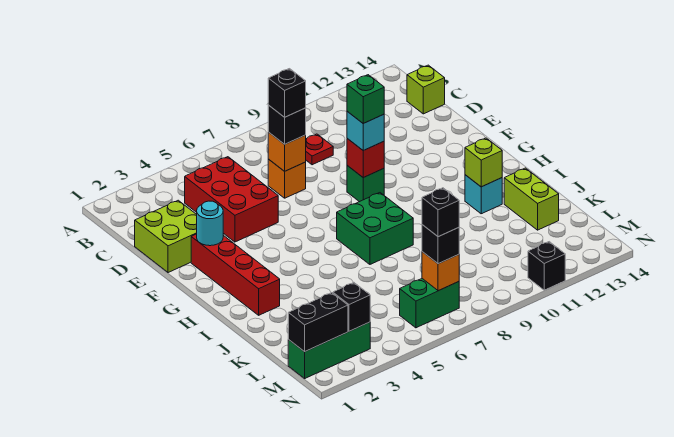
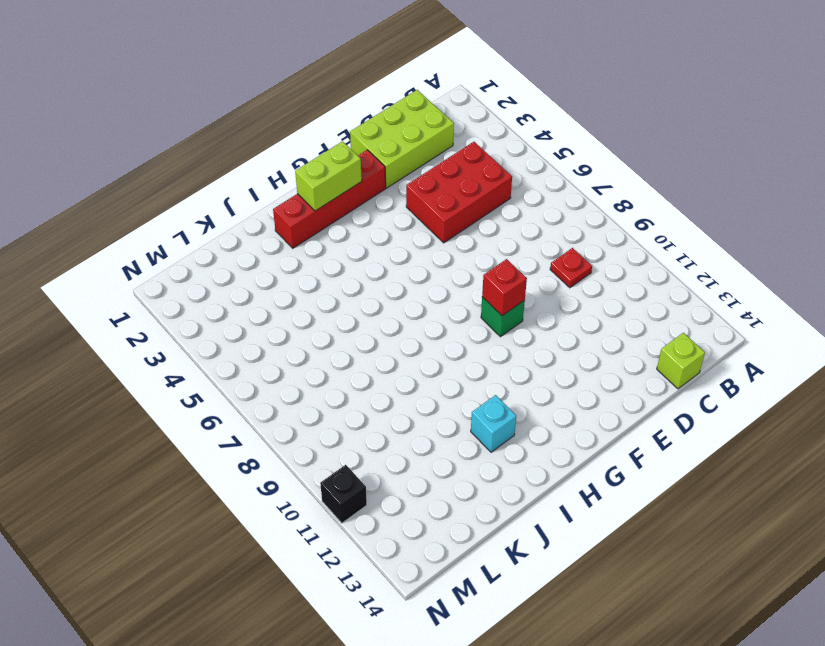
lime brick C1:E2 level 1 -> lime brick D1:E2 level 1
lime brick G2:H2 level 2 -> lime brick J13:K13 level 1
none -> orange brick D7 level 1
none -> green brick H7:I8 level 1
none -> green brick M1:M3 level 1

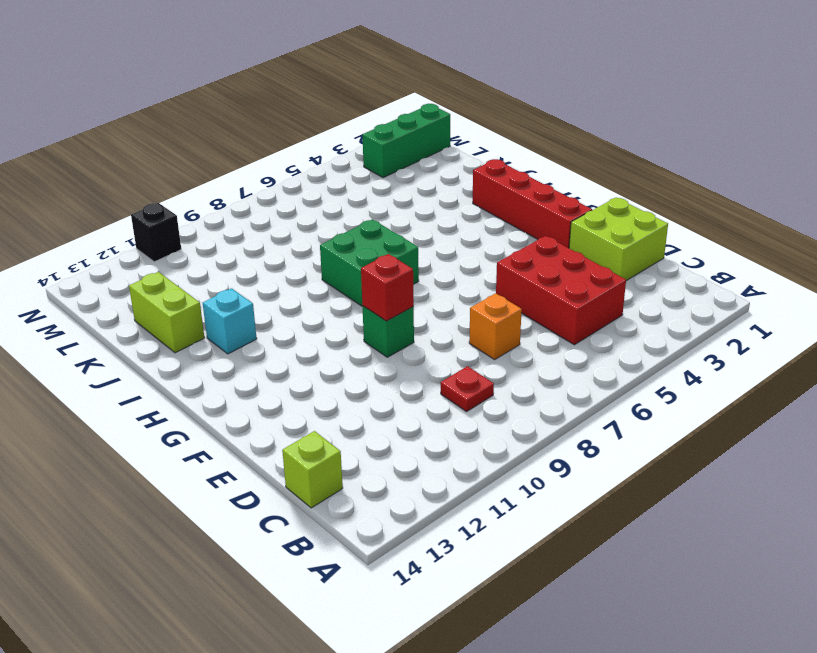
none -> green brick M6:M7 level 1
none -> orange brick D7 level 2
none -> cyan round brick F2 level 2

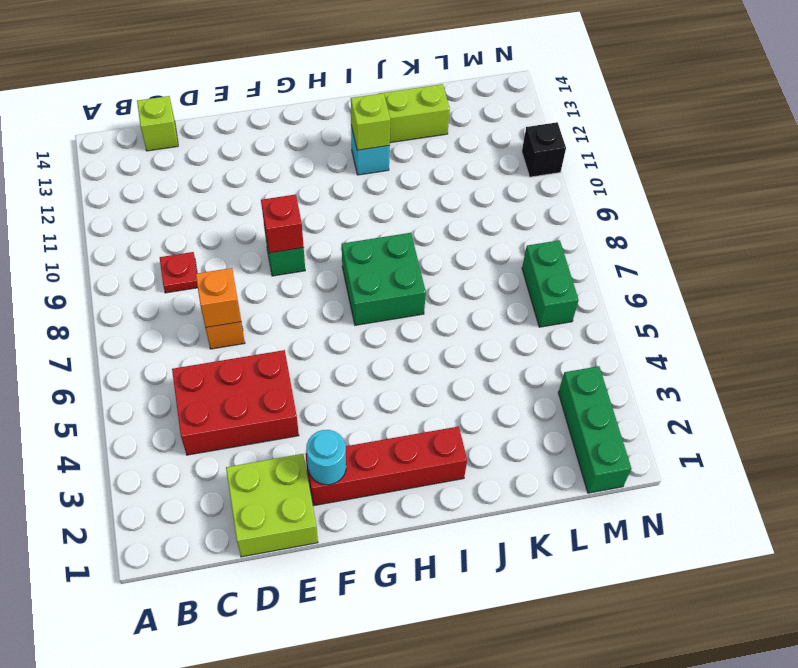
none -> black brick M1:M2 level 2
none -> black brick M3 level 2
none -> orange brick M7 level 2

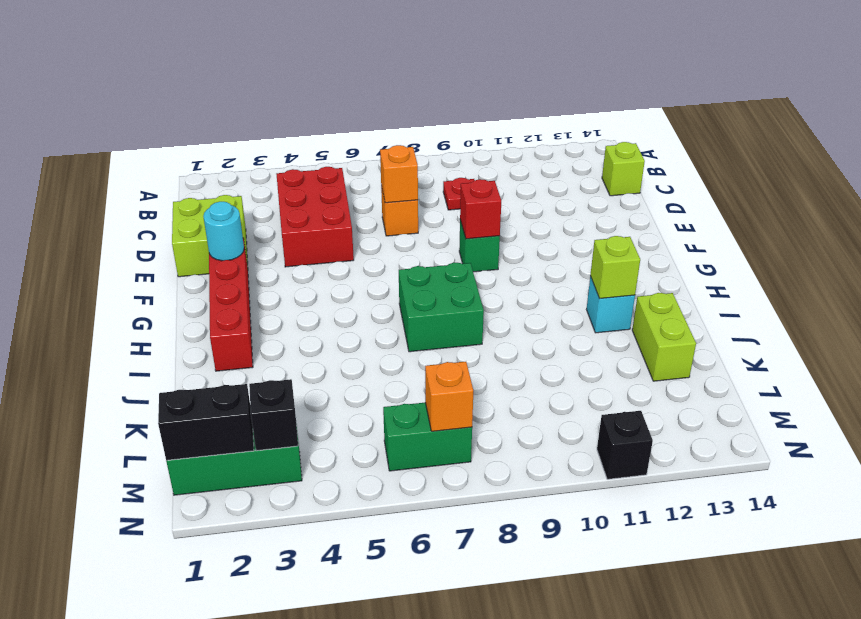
none -> black brick D7 level 3
none -> cyan brick F9 level 3
none -> black brick M7 level 3

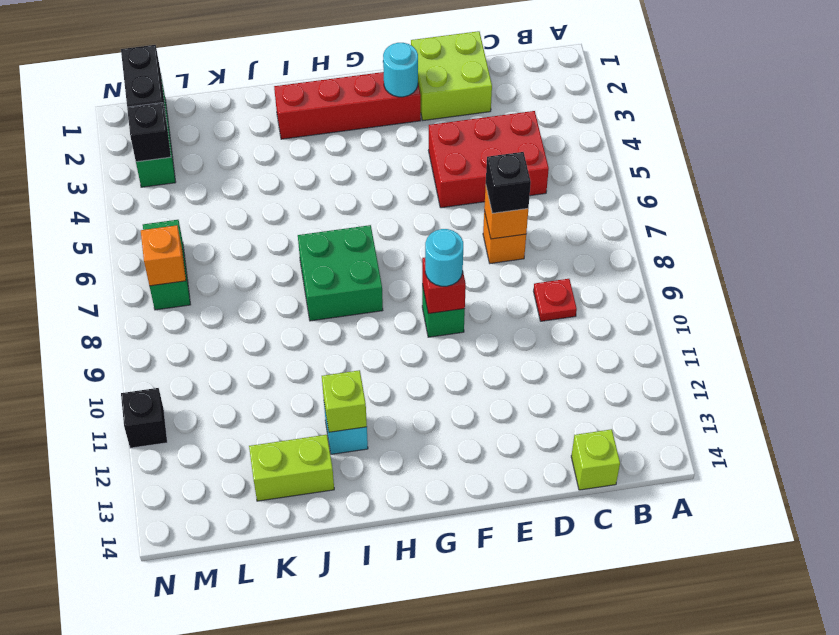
cyan round brick F9 level 3 -> cyan brick F9 level 3
none -> black brick M7 level 3
none -> black brick D7 level 4
none -> green brick F9 level 4

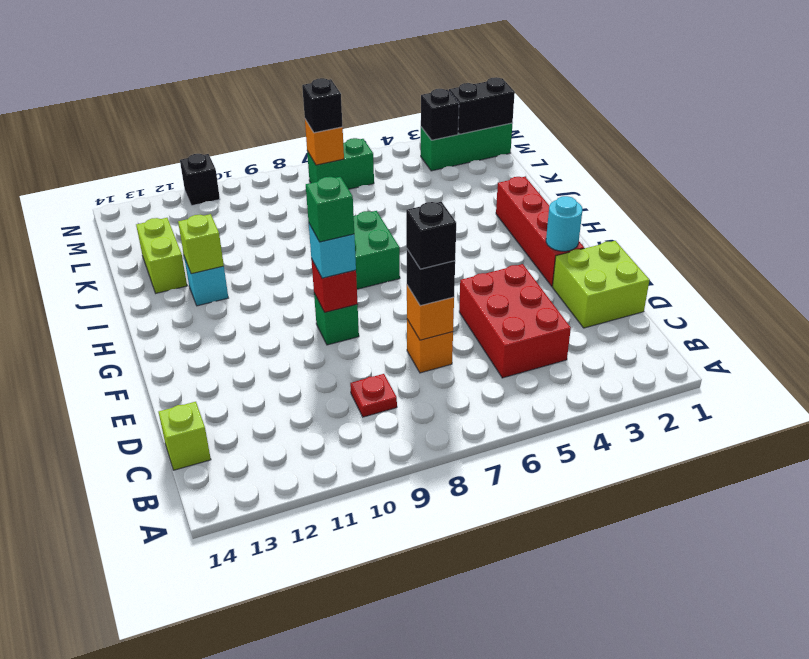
none -> black brick M7 level 4

